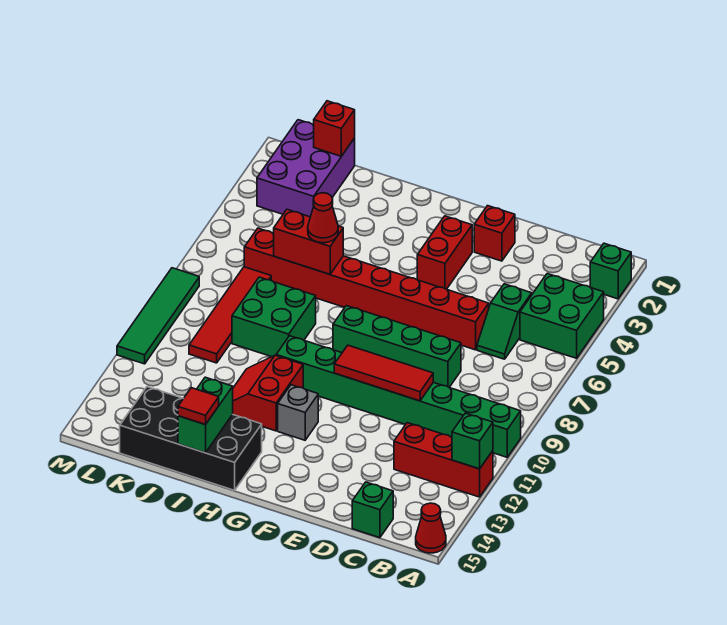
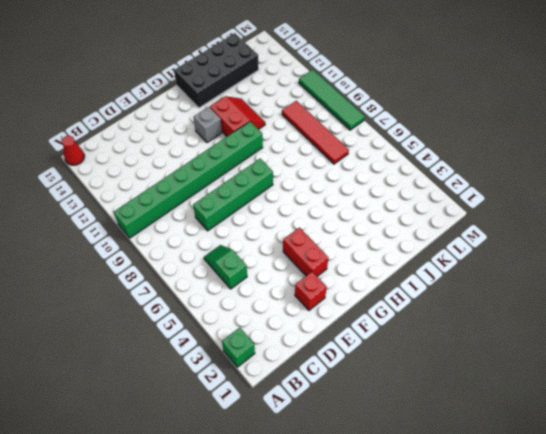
none -> green brick A4:B5 level 1
none -> red brick A12:C12 level 1
none -> green brick C15 level 1

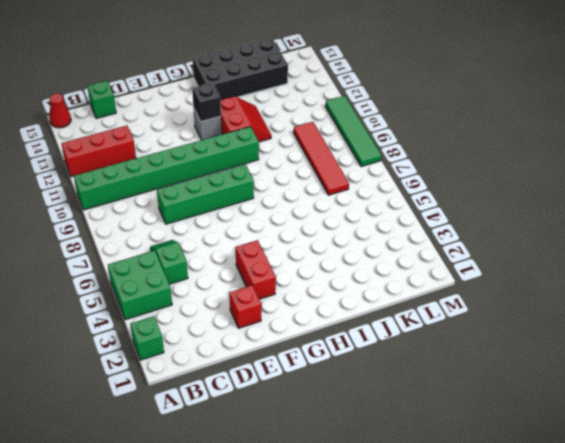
black brick G12 level 2 -> none
none -> red brick D6:K6 level 1
none -> green brick I8:J9 level 1
none -> purple brick K1:L3 level 1

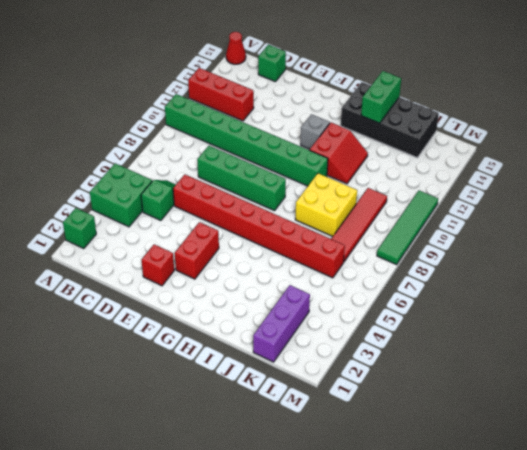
yellow brick I8:J9 level 1 -> green brick I8:J9 level 1
purple brick K1:K3 level 1 -> purple brick K1:L3 level 1
none -> green brick A12 level 2
none -> red tile D10:F10 level 2
none -> red brick I6:J6 level 2

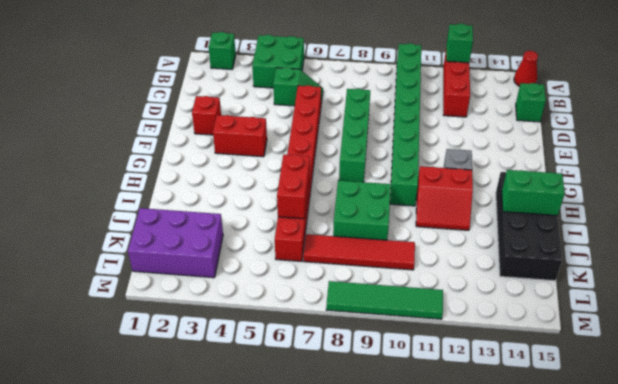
none -> red tile D10:F10 level 2
none -> red brick K1 level 2
none -> red cone I6 level 3

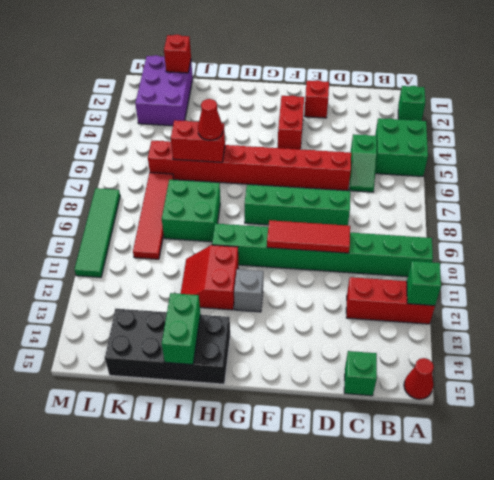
none -> red tile I15 level 3

